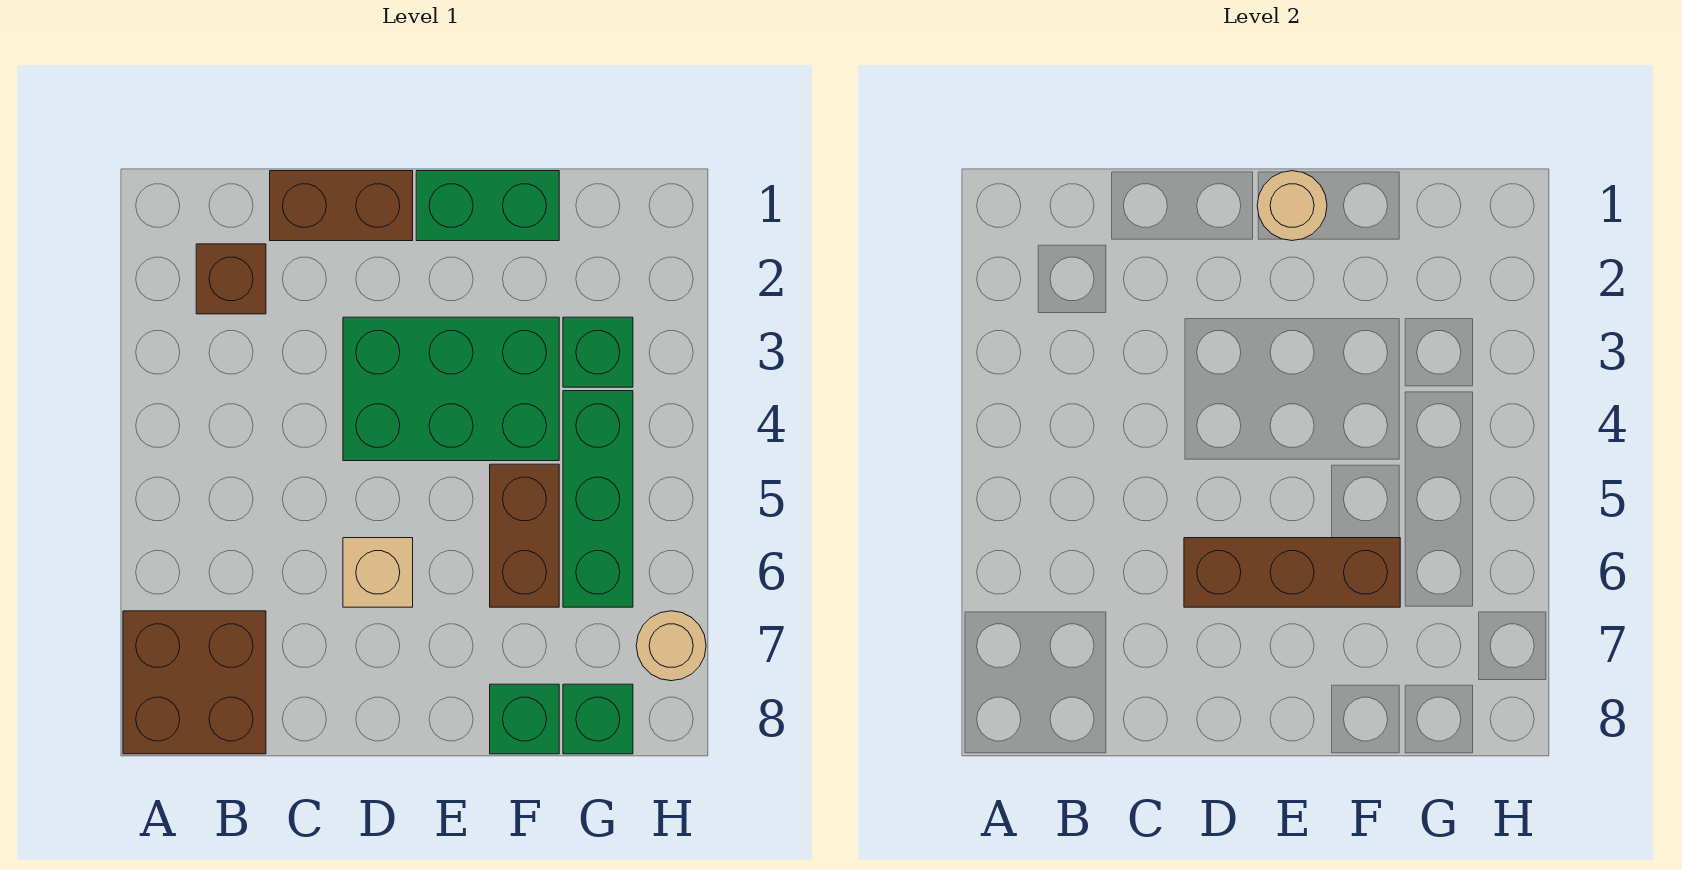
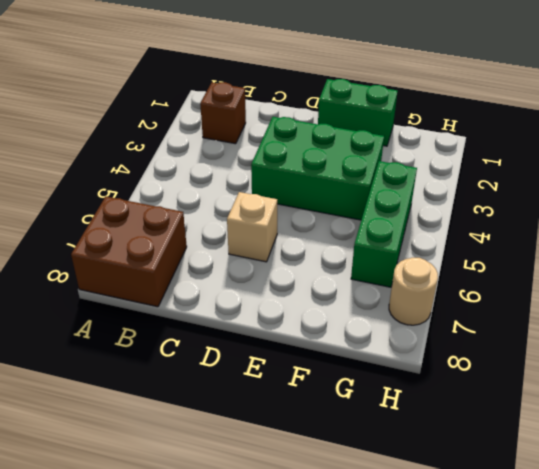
none -> brown brick C1:D1 level 1
none -> brown brick F5:F6 level 1
none -> green brick F8 level 1

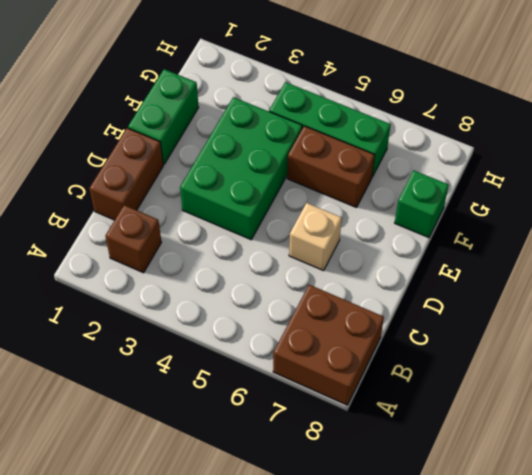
none -> green brick G3 level 1
none -> green brick G8 level 1
none -> tan round brick H7 level 1

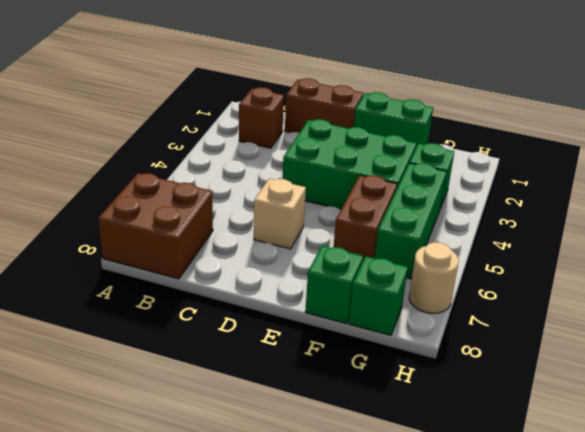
none -> brown brick D6:F6 level 2
none -> tan round brick E1 level 2

